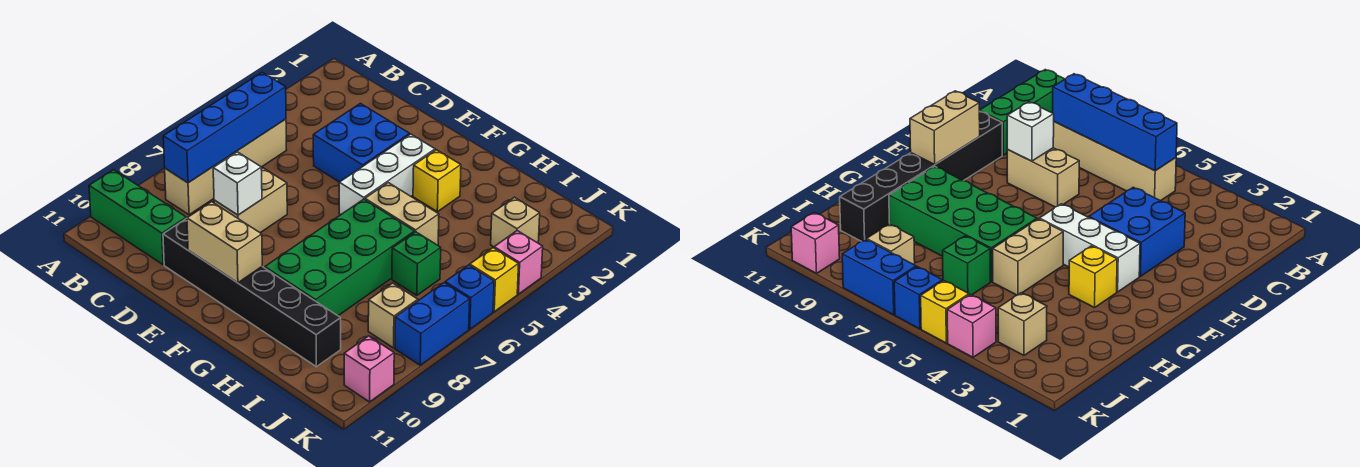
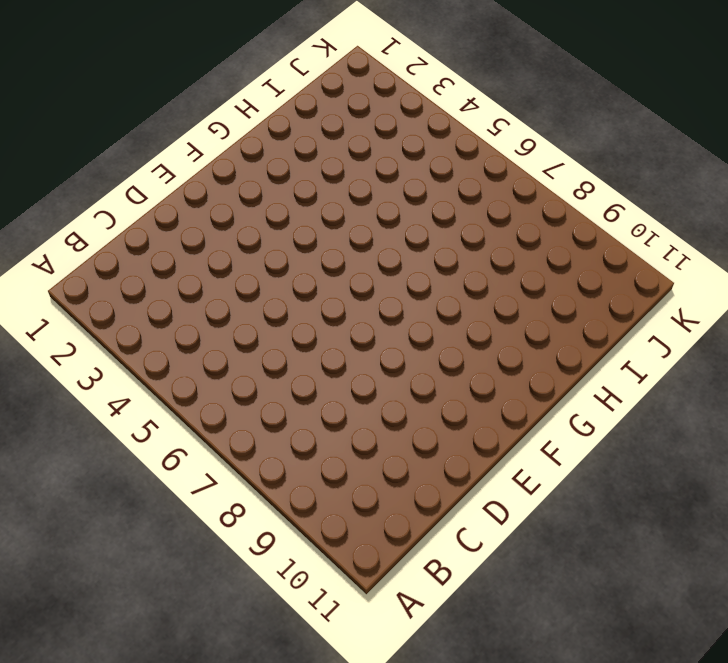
none -> green brick A10:C10 level 1
none -> tan brick B5:B8 level 1
none -> blue brick D3:E4 level 1

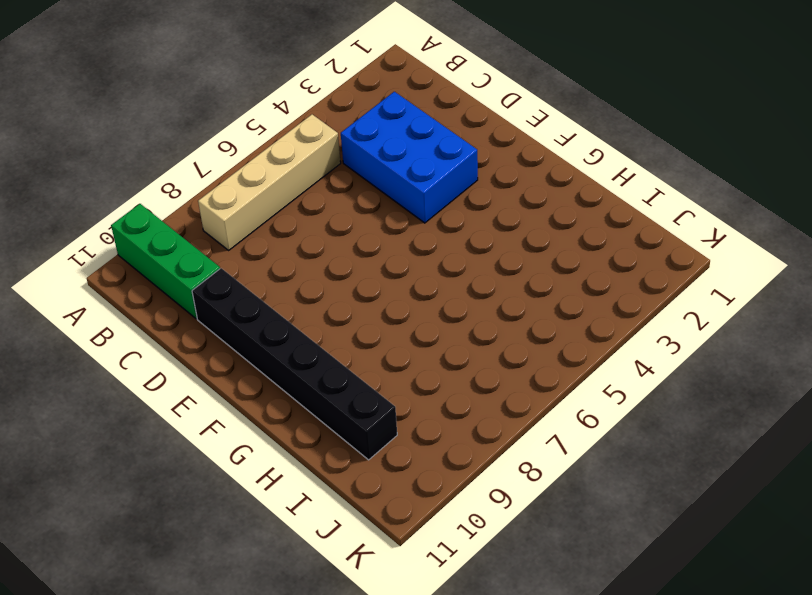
blue brick C3:E4 level 1 -> blue brick D3:E4 level 1
none -> tan brick D7:D8 level 1
none -> white brick F3:F5 level 1
none -> yellow brick G3 level 1

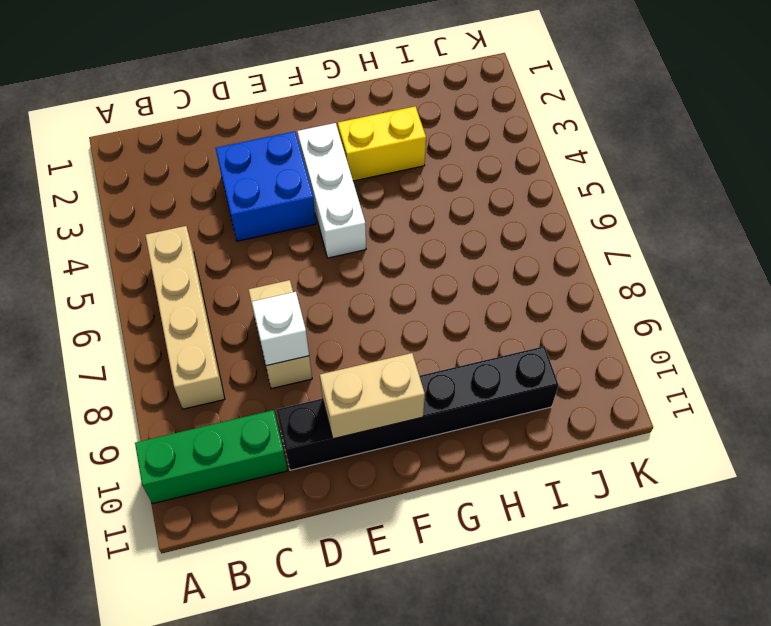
yellow brick G3:H3 level 1 -> yellow brick G3 level 1
none -> tan brick G5:H5 level 1
none -> green brick G6:H9 level 1
none -> green brick I6 level 1

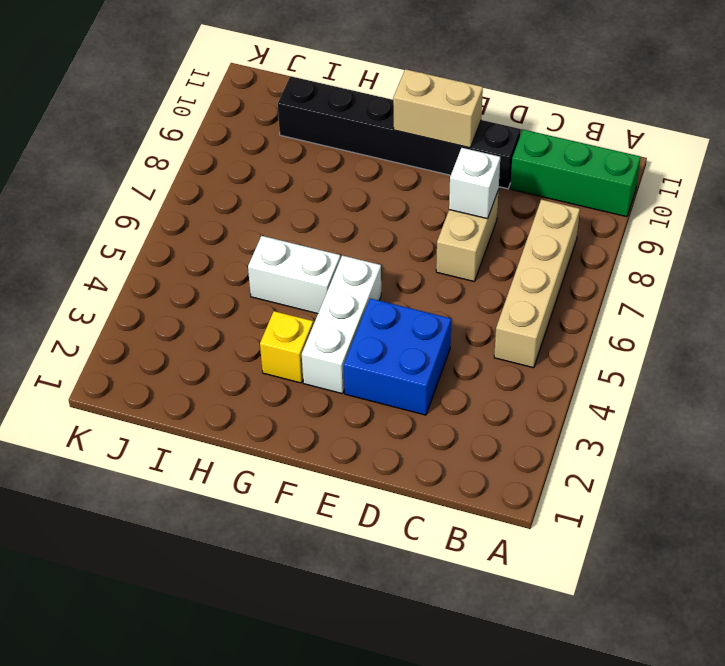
white brick G5:H5 level 1 -> tan brick G5:H5 level 1
none -> green brick G6:H9 level 1
none -> green brick I6 level 1
none -> tan brick J3 level 1

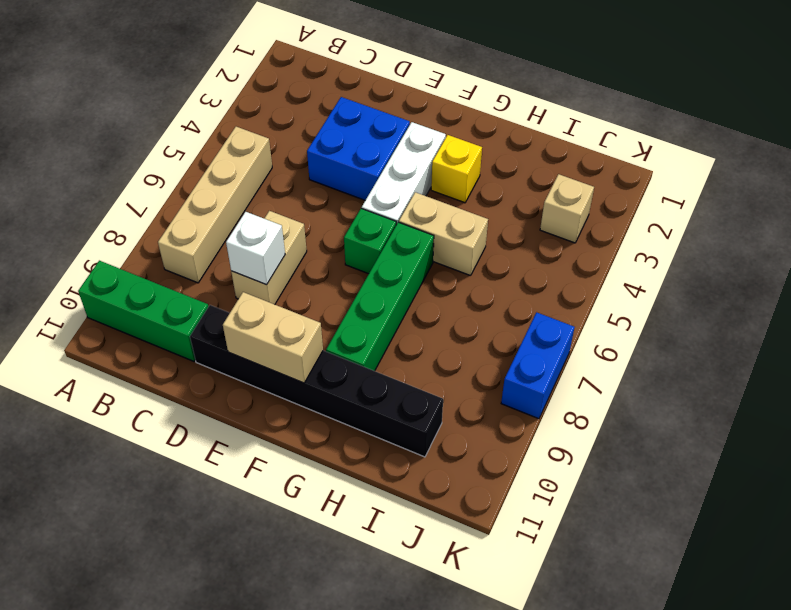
green brick F6 level 1 -> green brick I6 level 1
green brick G6:G9 level 1 -> green brick G6:H9 level 1
none -> tan brick J8 level 1
none -> pink brick K4 level 1
none -> yellow brick K5 level 1

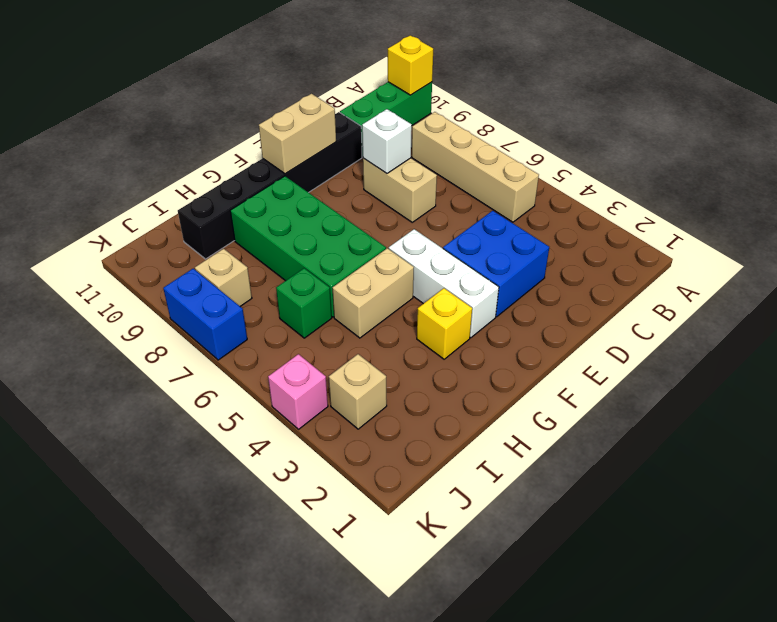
yellow brick A10 level 2 -> yellow brick K5 level 1
none -> blue brick K6 level 1
none -> pink brick K10 level 1
none -> blue brick B5:B8 level 2

